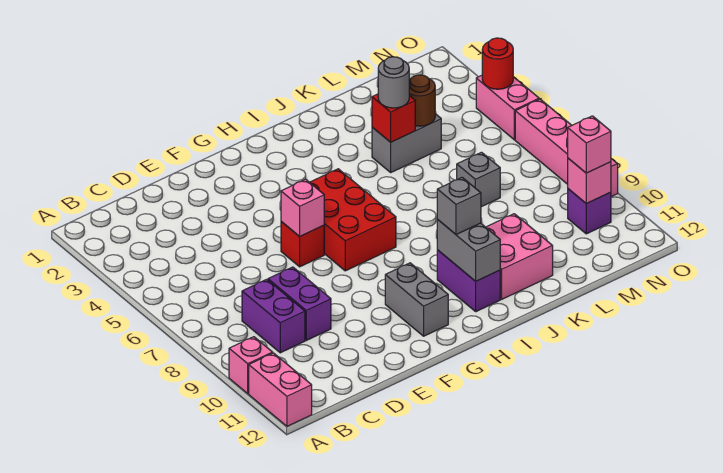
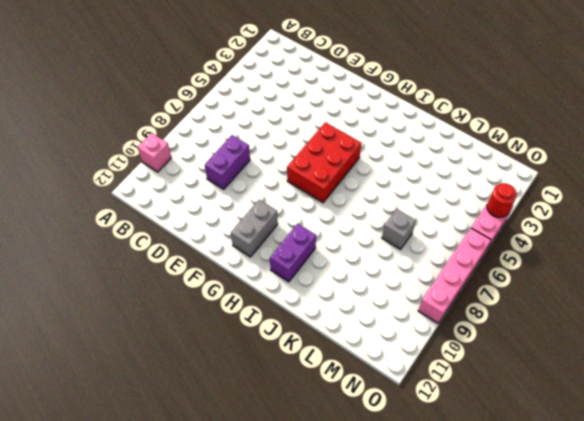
none -> pink brick A11:A12 level 1
none -> purple brick C8:C9 level 1
none -> red brick F6 level 1

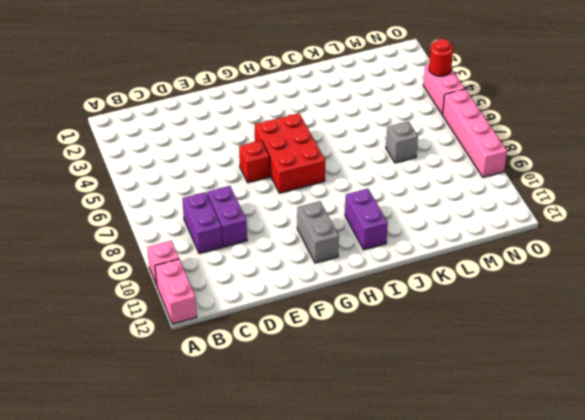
none -> pink brick J10:K11 level 1
none -> grey brick K4:L4 level 1
none -> purple brick N10 level 1

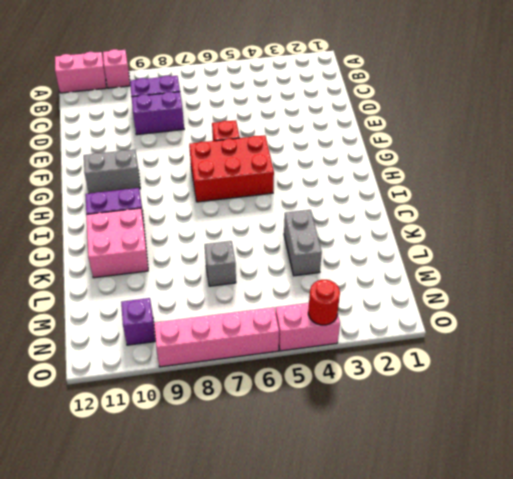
none -> pink brick F6 level 2
none -> grey brick I10:I11 level 2
none -> red brick K4 level 2

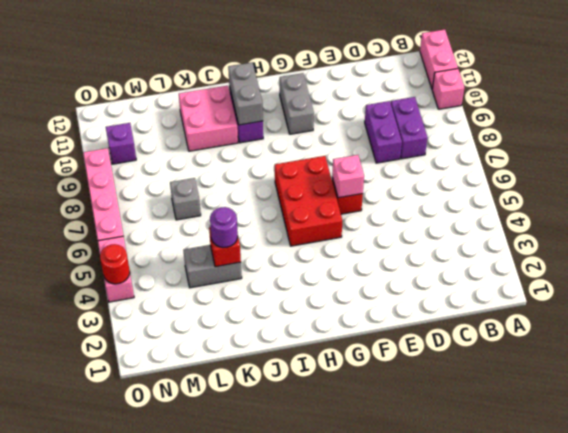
purple round brick K4 level 3 -> grey round brick K4 level 3
none -> brown round brick L4 level 2
none -> pink brick N10 level 2
none -> grey brick I10 level 3

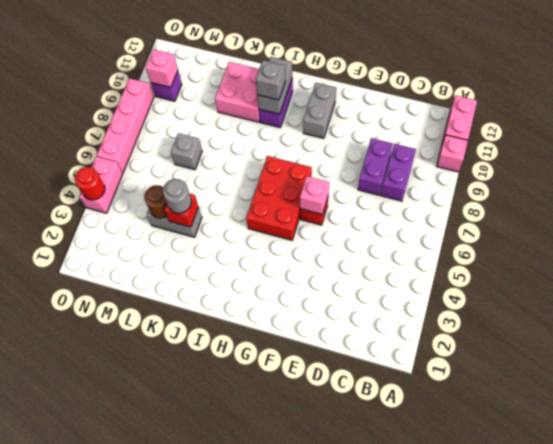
none -> pink brick N10 level 3

